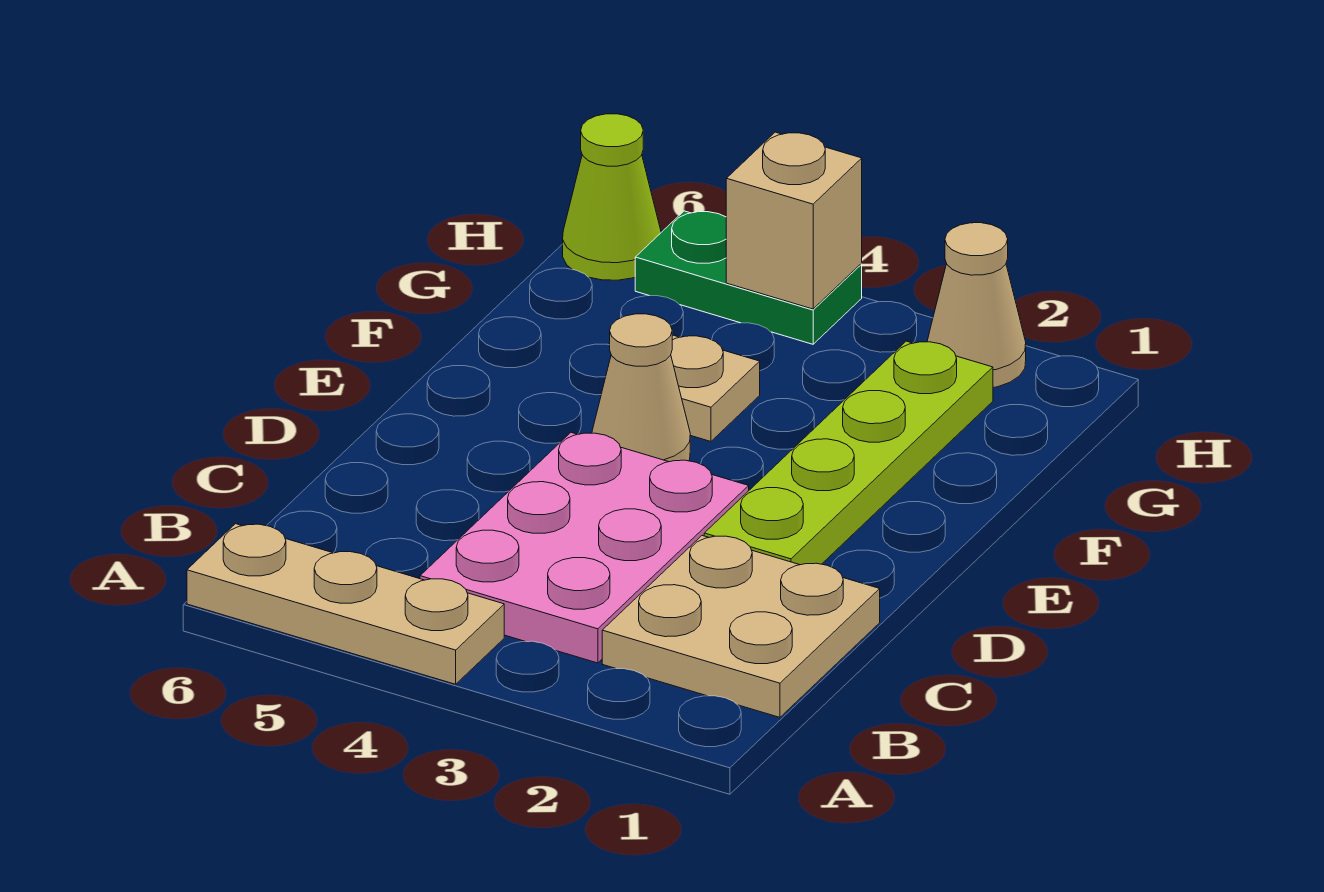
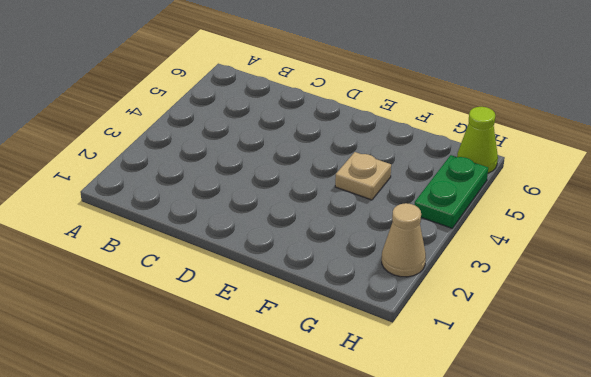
none -> tan plate A4:A6 level 1
none -> tan plate B1:C2 level 1

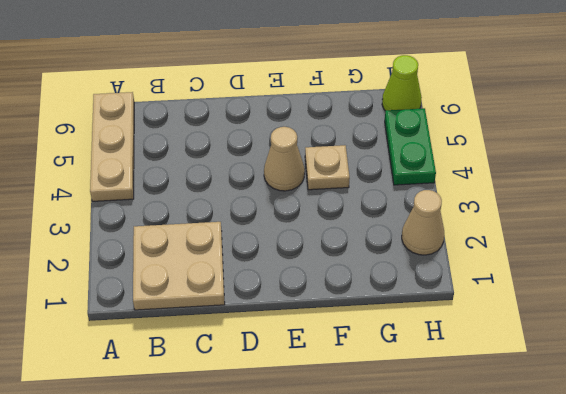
none -> pink plate B3:D4 level 1
none -> lime plate D2:G2 level 1

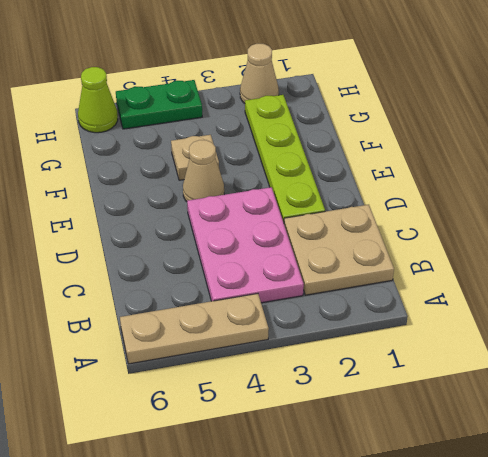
none -> tan brick H4 level 2

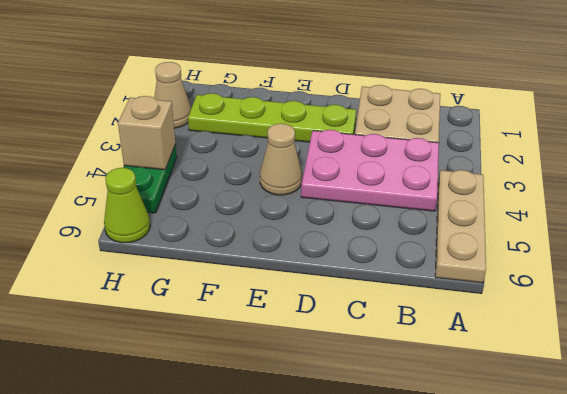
none -> tan plate F4 level 1

